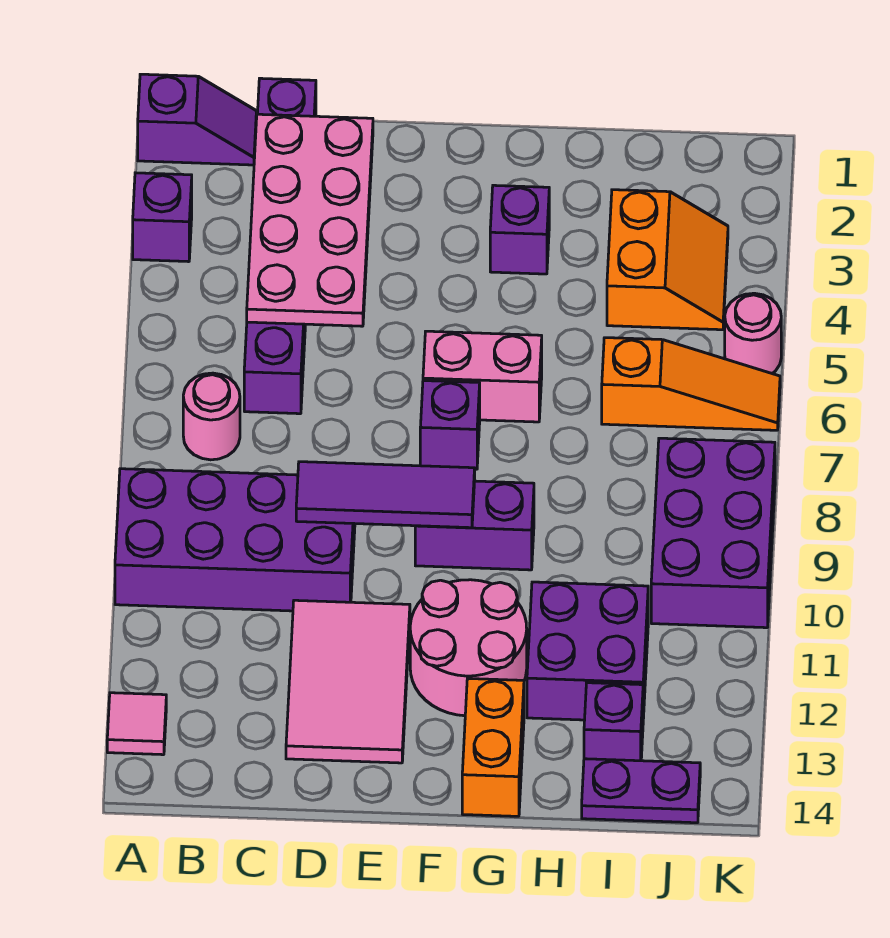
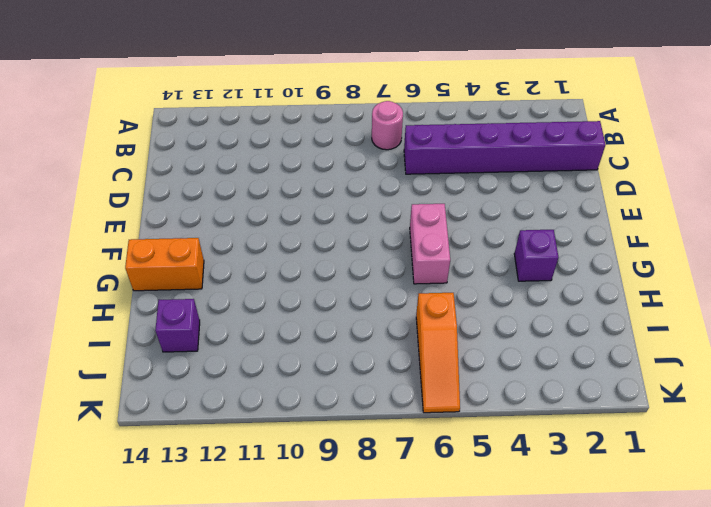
none -> purple slope A1:B1 level 1 top A
none -> purple brick A3 level 1
none -> purple brick A9:D10 level 1

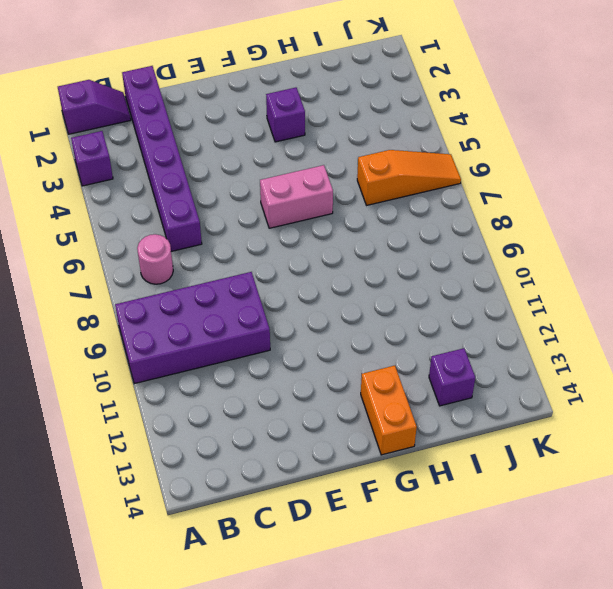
none -> pink tile A13 level 1
none -> pink tile D11:E13 level 1
none -> purple brick F7 level 1

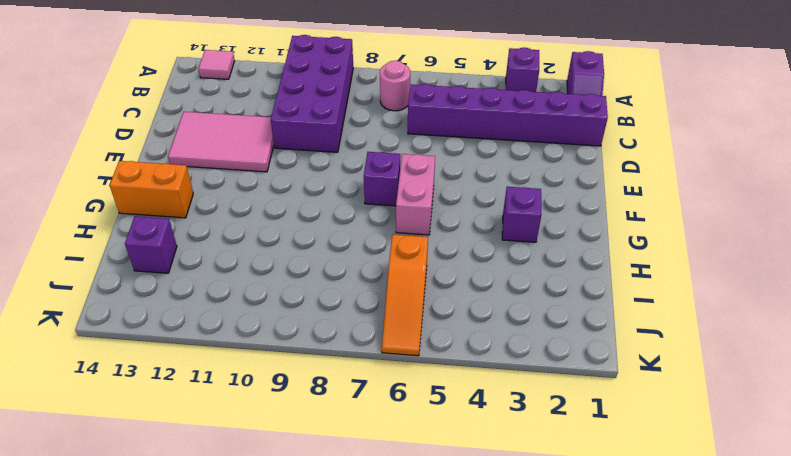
none -> purple brick F9:G9 level 1
none -> pink round brick F11:G12 level 1
none -> purple brick H11:I12 level 1

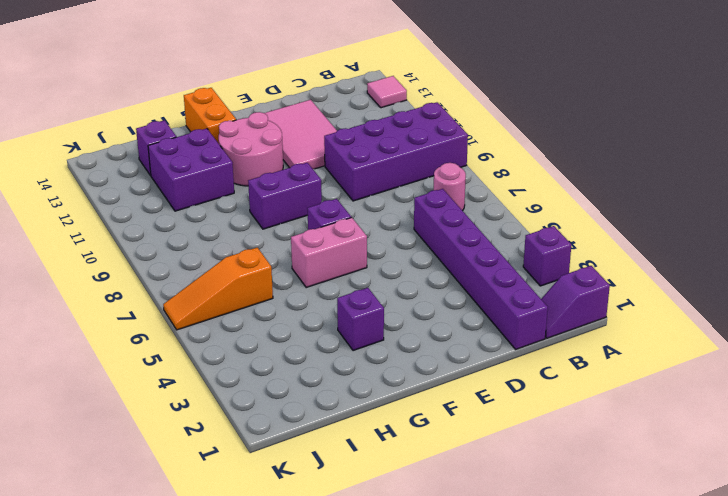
none -> orange slope I3:J4 level 1 top I
none -> purple plate I14:J14 level 1
none -> purple brick J8:K10 level 1

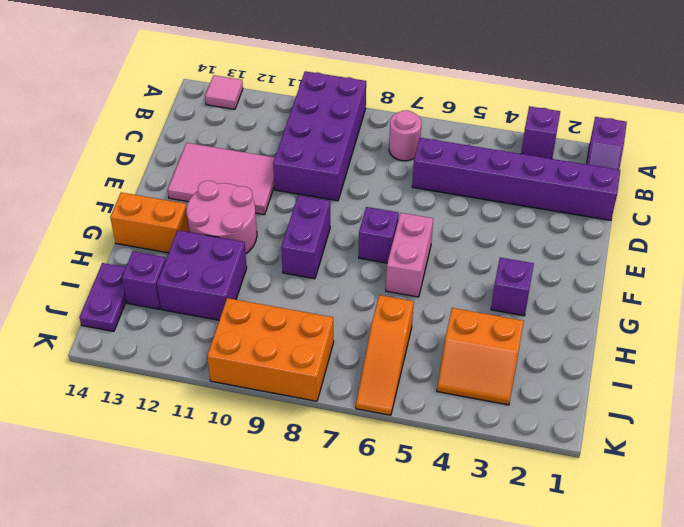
orange brick J8:K10 level 1 -> purple brick J8:K10 level 1
none -> pink round brick K5 level 1
none -> pink plate C2:D5 level 2
none -> purple tile D9:F9 level 2

